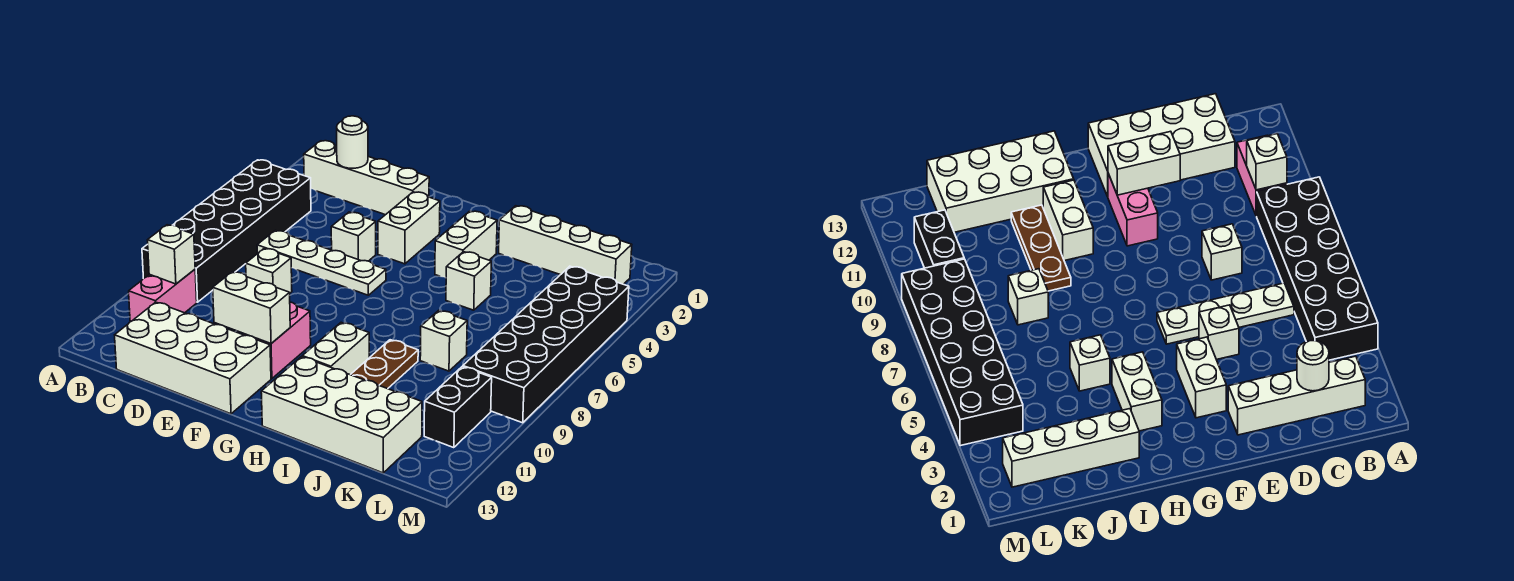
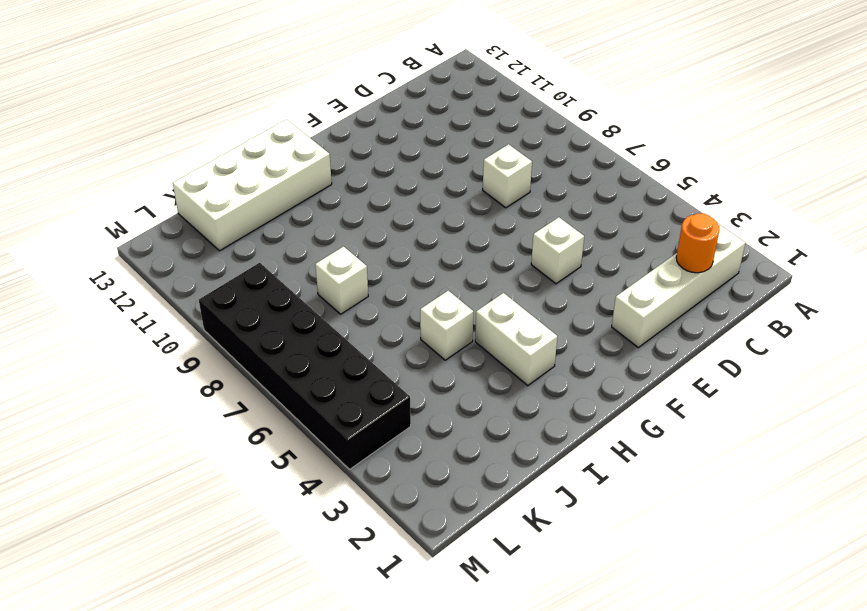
orange round brick C2 level 2 -> white round brick C2 level 2
none -> black brick A4:B9 level 1
none -> pink brick B10:B11 level 1
none -> white plate C6:F6 level 1

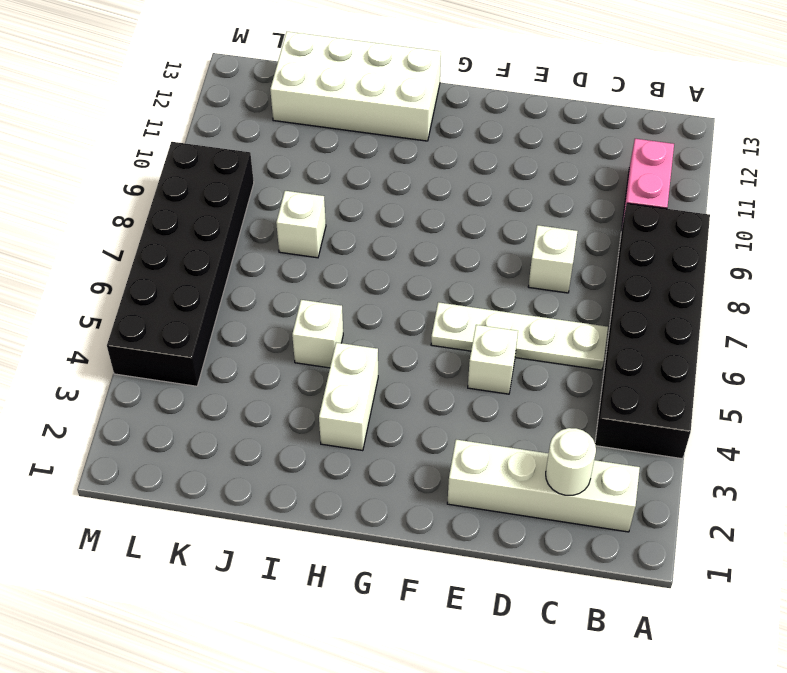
none -> white brick C12:F13 level 1
none -> white brick F3:F4 level 1
none -> pink brick F10:F11 level 1

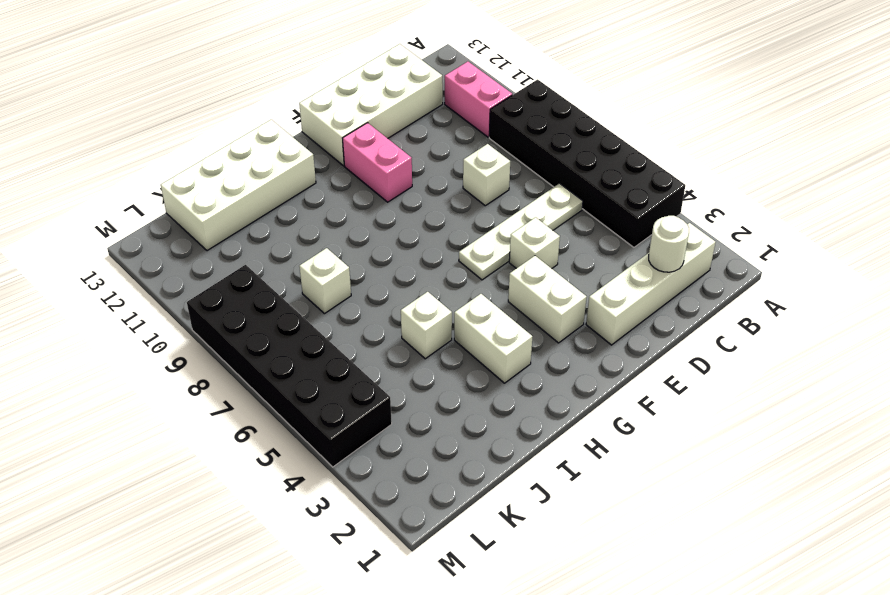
none -> white brick H10:H11 level 1
none -> white brick I2:L2 level 1
none -> brown plate I9:I11 level 1

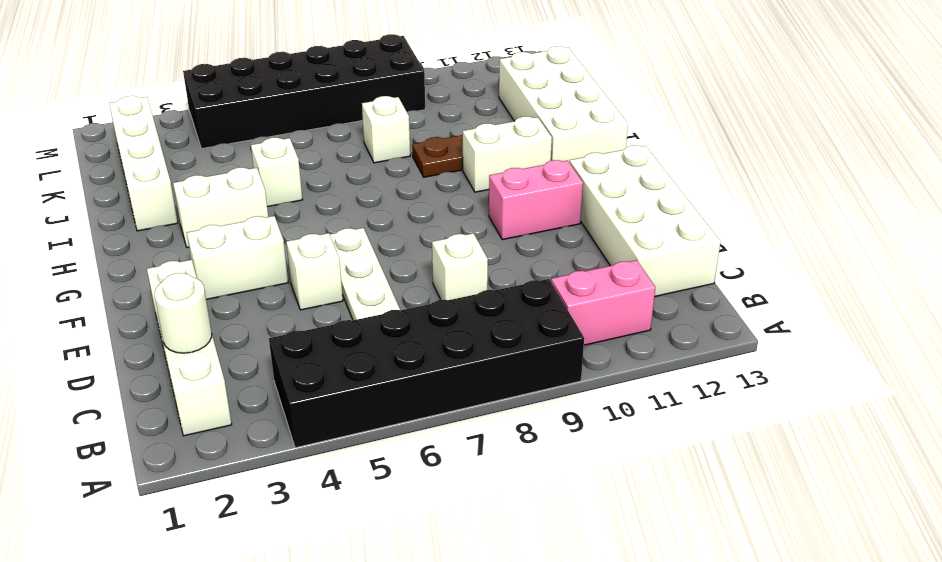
none -> black brick L10:L11 level 1
none -> white brick B10 level 2
none -> white brick E11:F11 level 2

